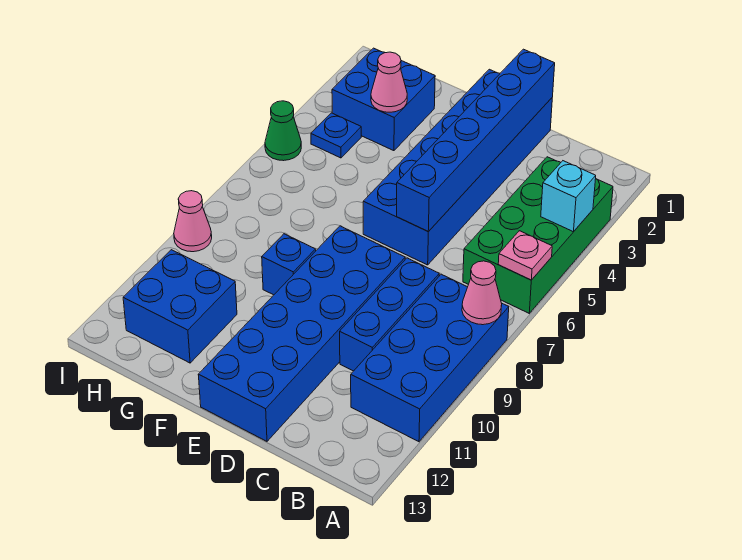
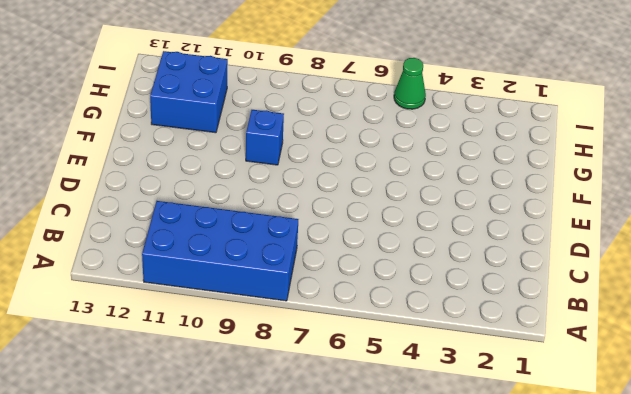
none -> green brick A3:B6 level 1
none -> blue brick C8:C10 level 1
none -> blue brick D1:E6 level 1

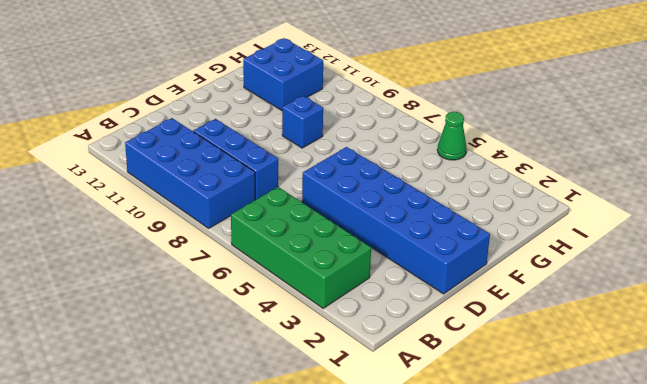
none -> blue brick D8:E13 level 1
none -> blue brick G2:H3 level 1
none -> blue plate H4 level 1

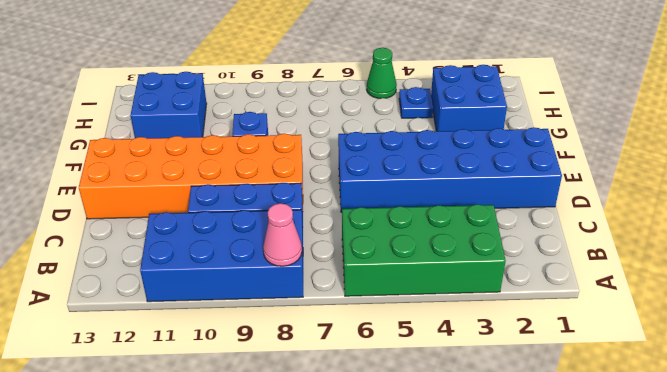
orange brick D8:E13 level 1 -> blue brick D8:E13 level 1
none -> pink cone I9 level 1
none -> cyan brick A4 level 2
none -> pink plate A6 level 2

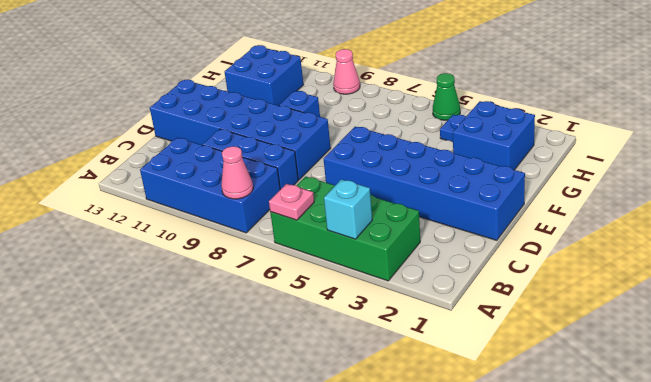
none -> blue brick D1:D6 level 2
none -> pink cone G3 level 2

